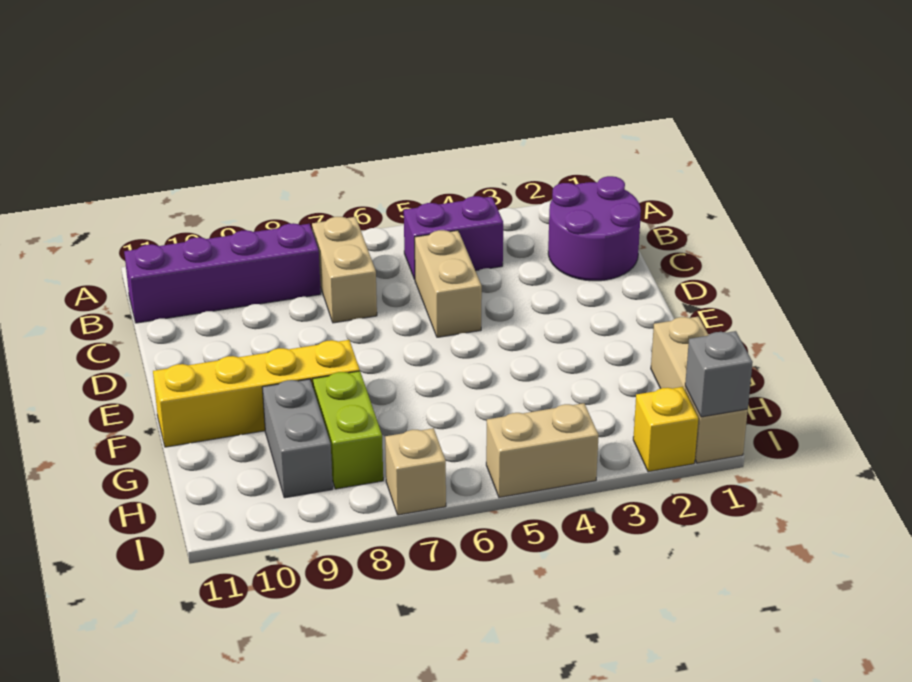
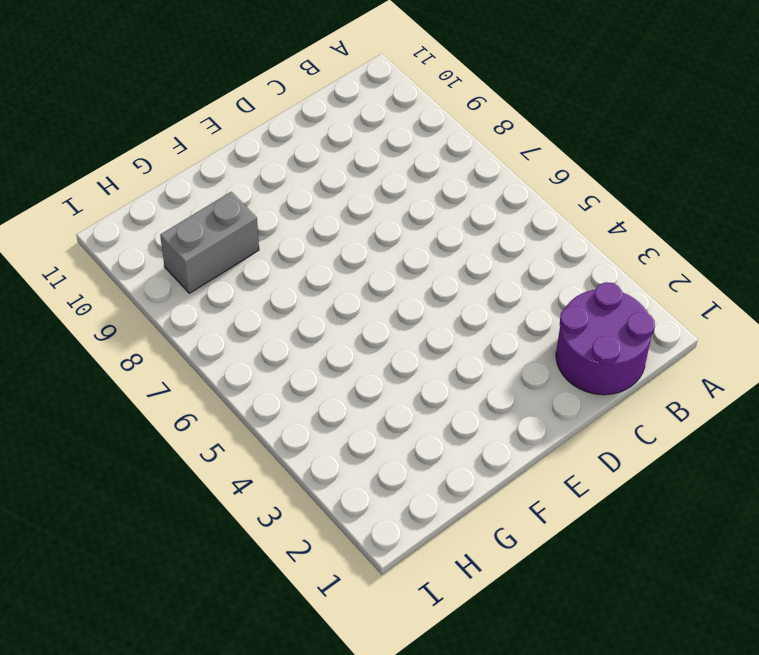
none -> purple brick B4:B5 level 1
none -> tan brick B7:C7 level 1
none -> purple brick B8:B11 level 1

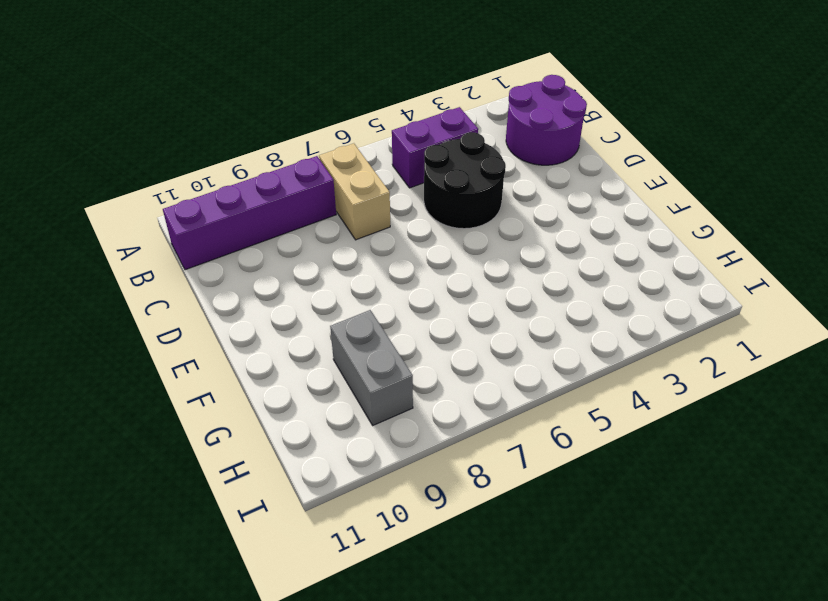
black round brick C4:D5 level 1 -> tan brick C5:D5 level 1
none -> yellow brick F8:F11 level 1
none -> tan brick G1:I1 level 1
none -> lime brick G8:H8 level 1

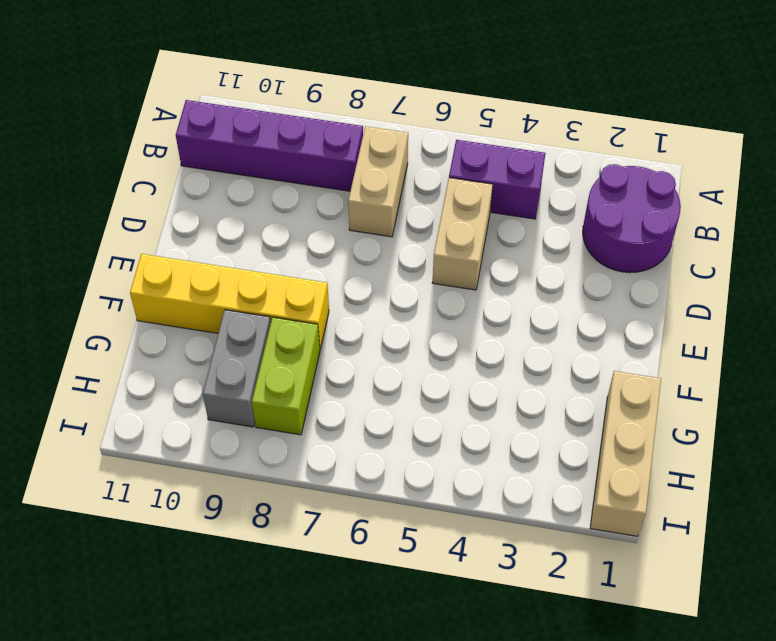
none -> yellow brick I2 level 1
none -> tan brick I4:I5 level 1
none -> tan brick I7 level 1

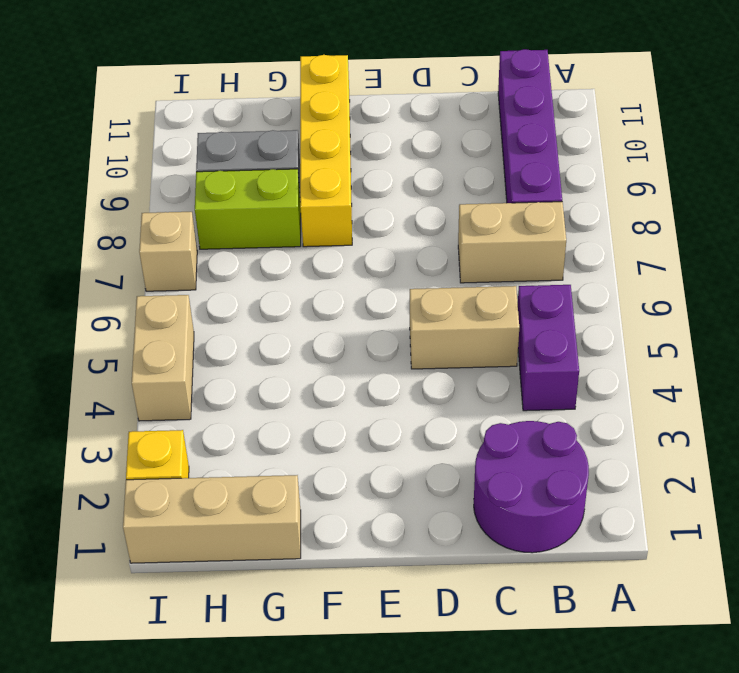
none -> grey brick I1 level 2

